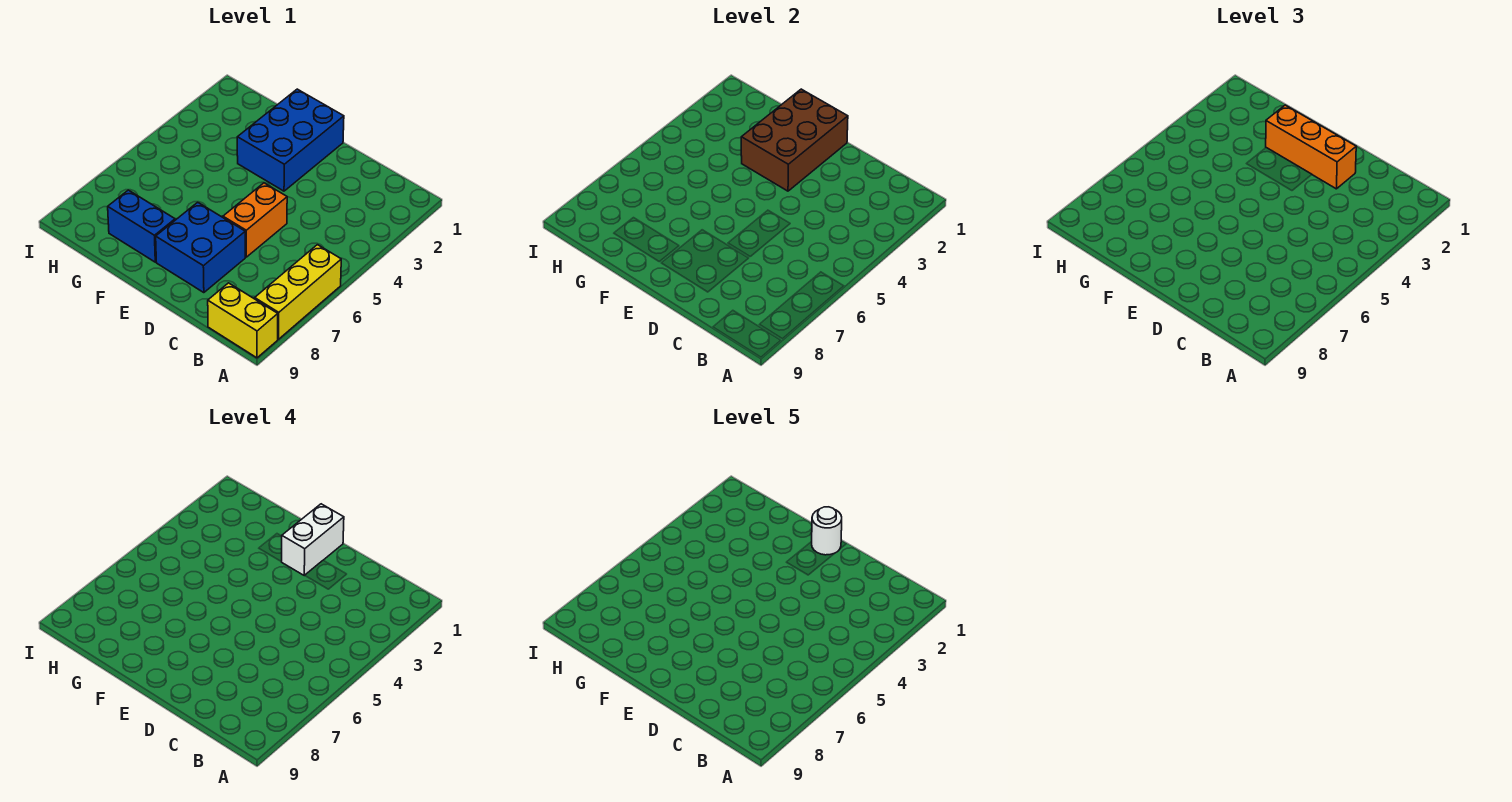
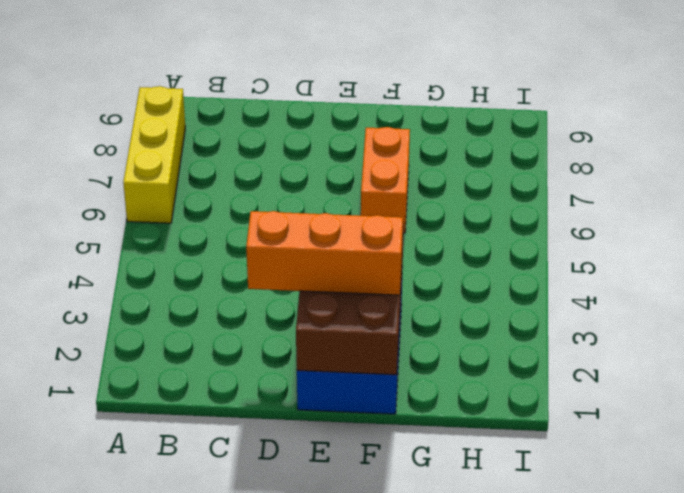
orange brick F6:F7 level 1 -> orange brick D5:D6 level 1
none -> yellow brick A9:B9 level 1
none -> blue brick D7:E8 level 1

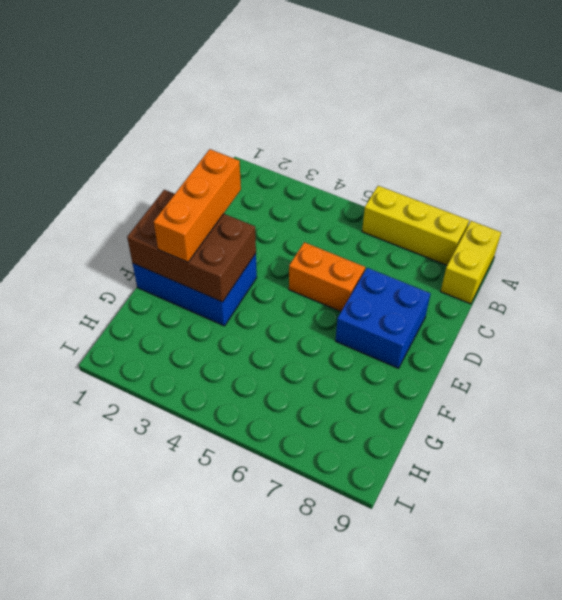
none -> blue brick F8:G8 level 1
none -> white brick E1:E2 level 4

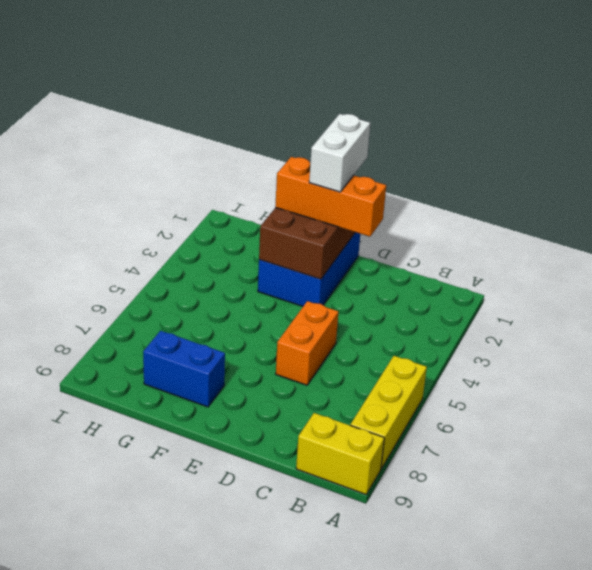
none -> blue brick D7:E8 level 1
none -> white round brick E1 level 5

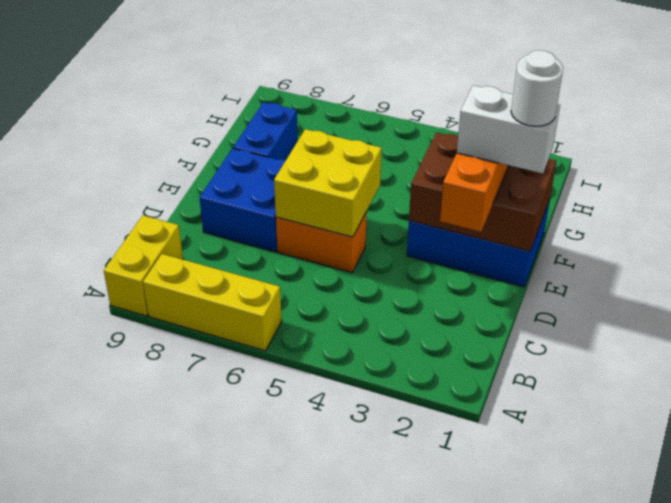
yellow brick D5:E6 level 2 -> none

